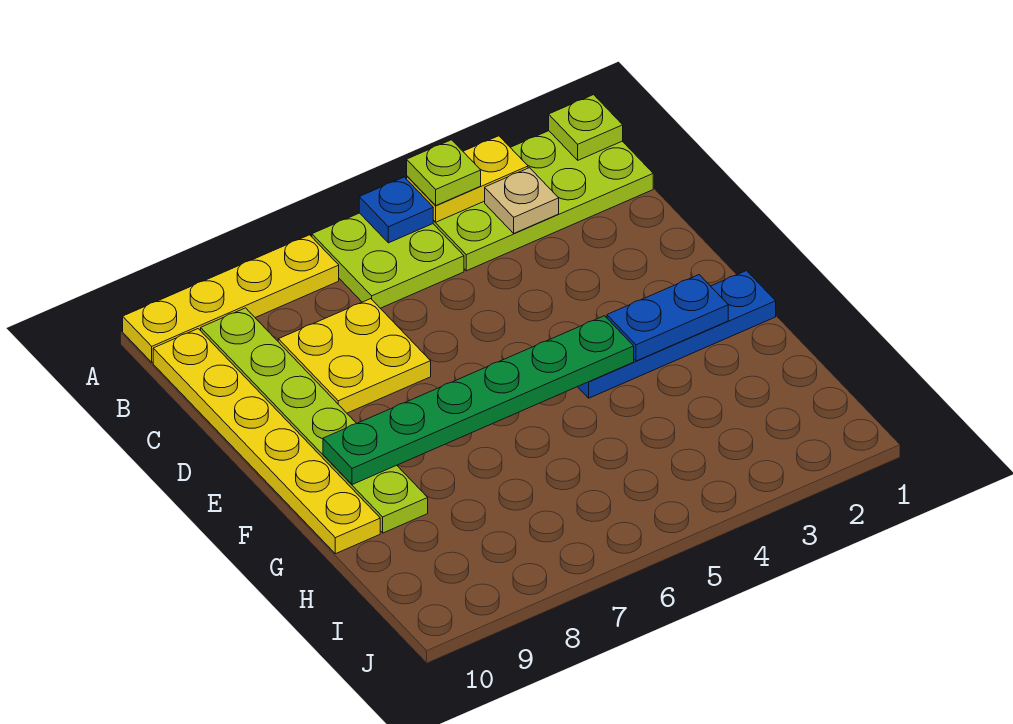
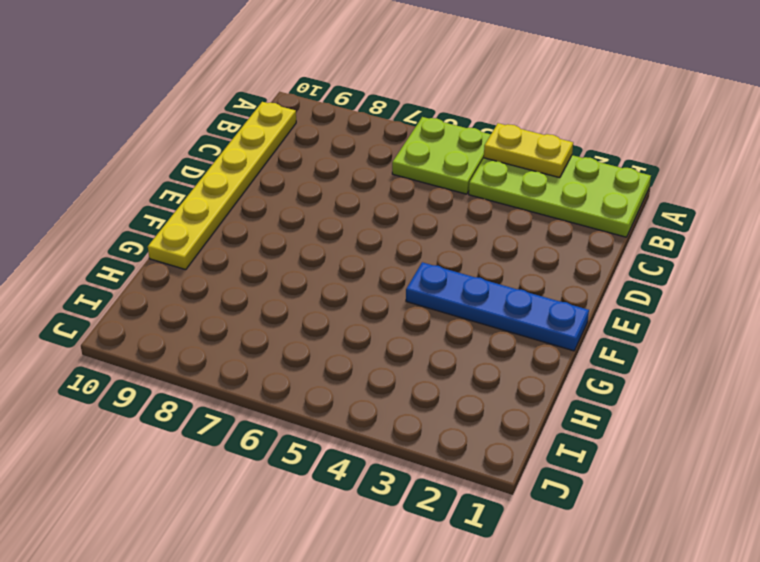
none -> yellow plate A7:A10 level 1
none -> lime plate B9:G9 level 1
none -> yellow plate C7:D8 level 1

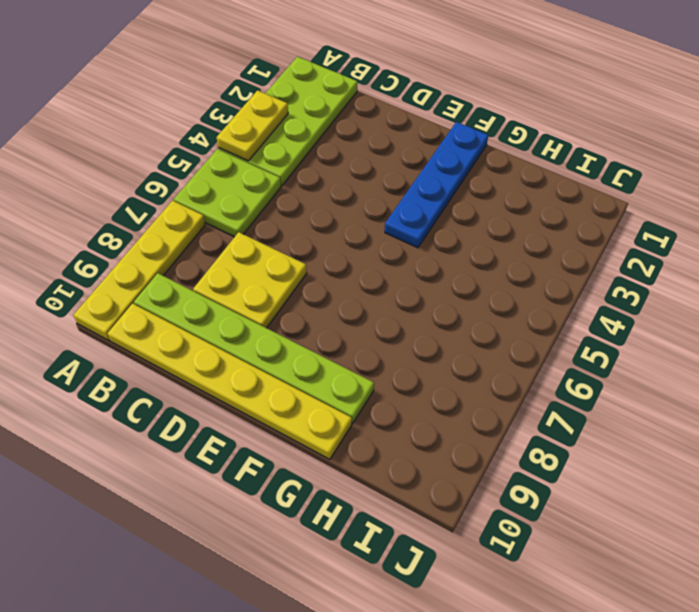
none -> lime plate A1 level 2
none -> blue plate A5 level 2
none -> tan plate B3 level 2

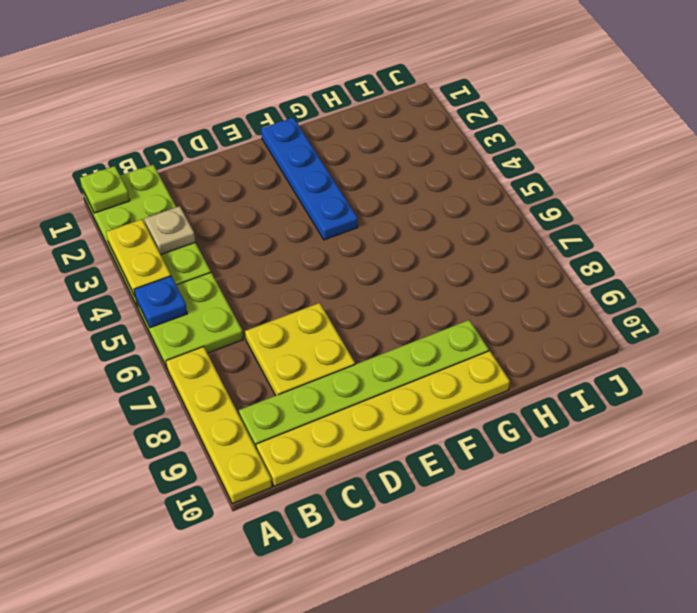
none -> blue plate F2:F3 level 2
none -> green plate F4:F9 level 2
none -> lime plate A4 level 3

